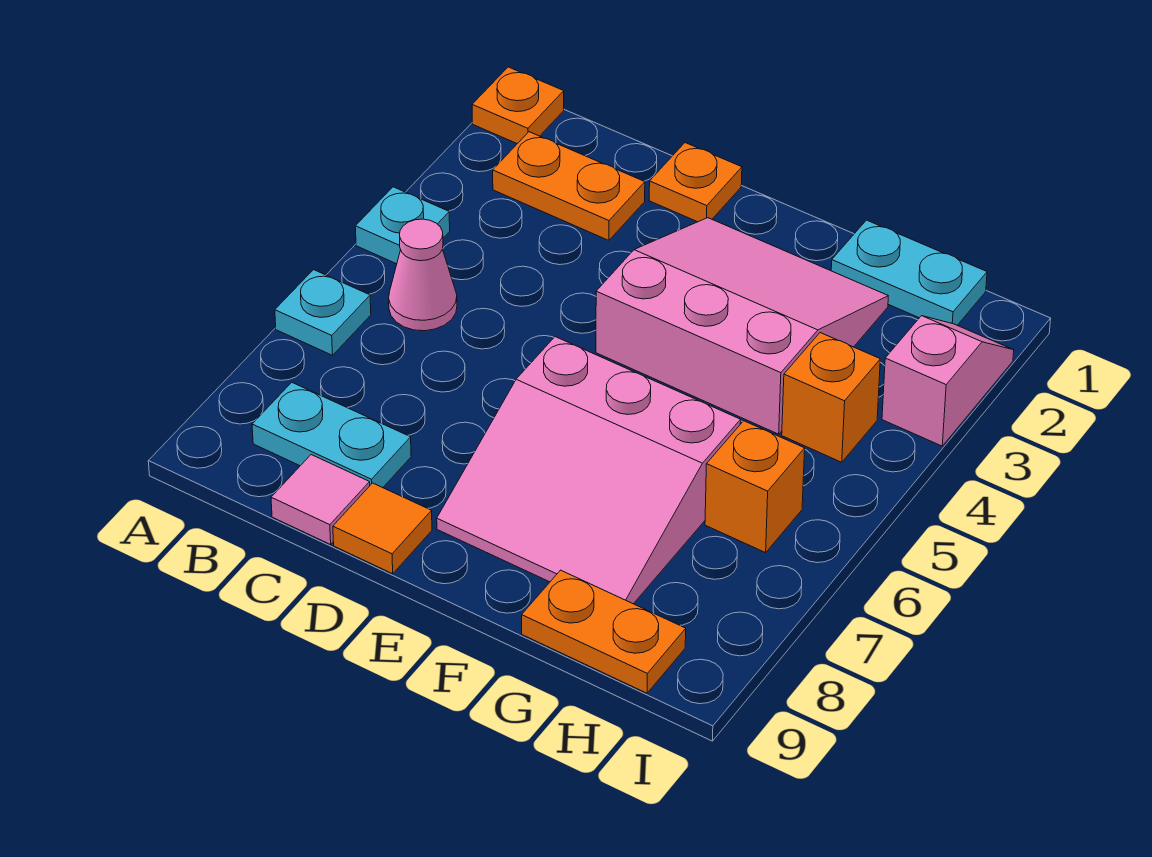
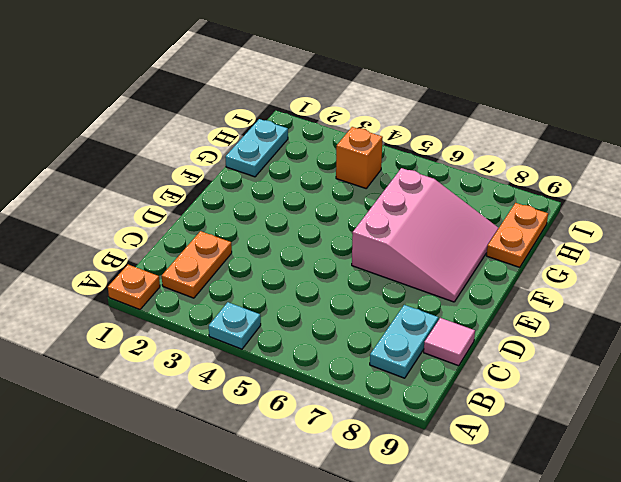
none -> cyan plate A6 level 1
none -> pink cone B5 level 1
none -> orange plate D1 level 1

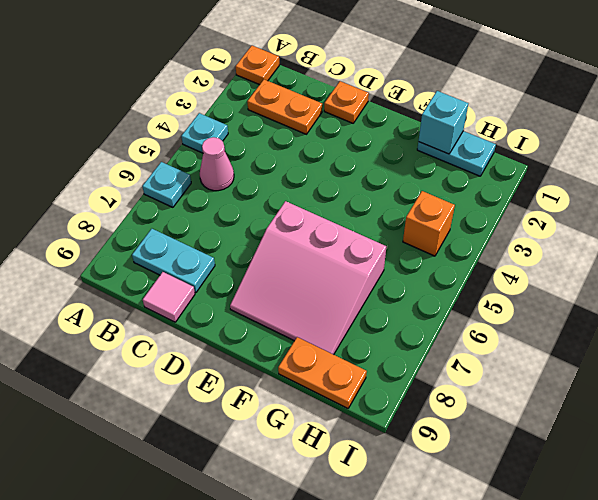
cyan brick G1 level 2 -> none
none -> orange tile D9 level 1
none -> pink slope E2:G4 level 1 top 4
none -> orange brick H6 level 1

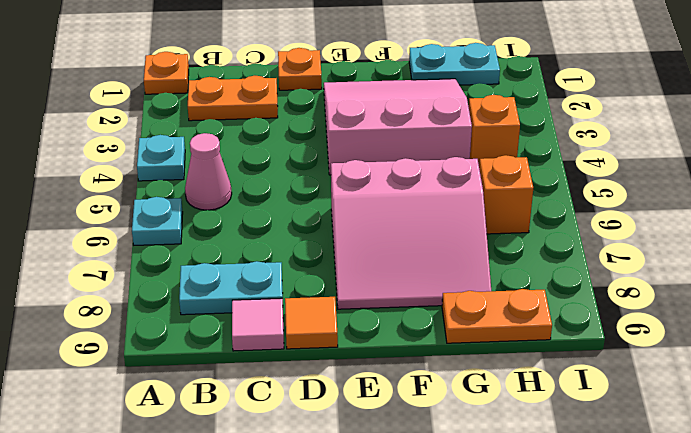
none -> pink slope I2:I3 level 1 top 3

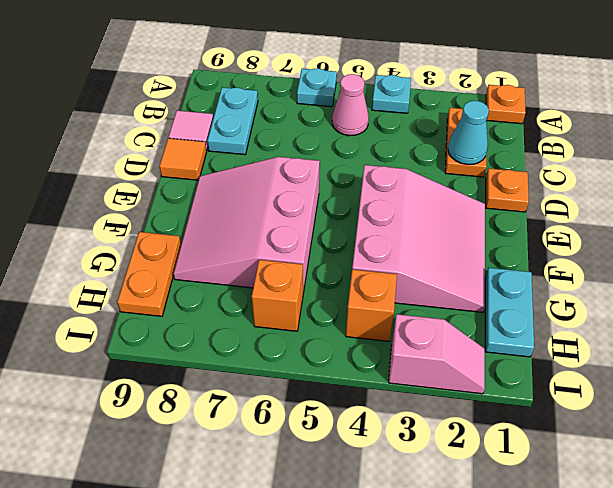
cyan cone C2 level 2 -> none

